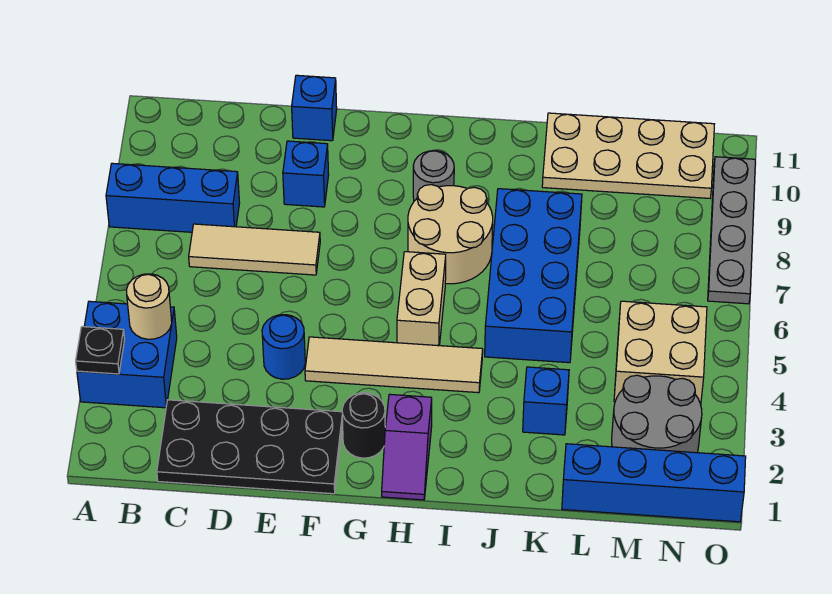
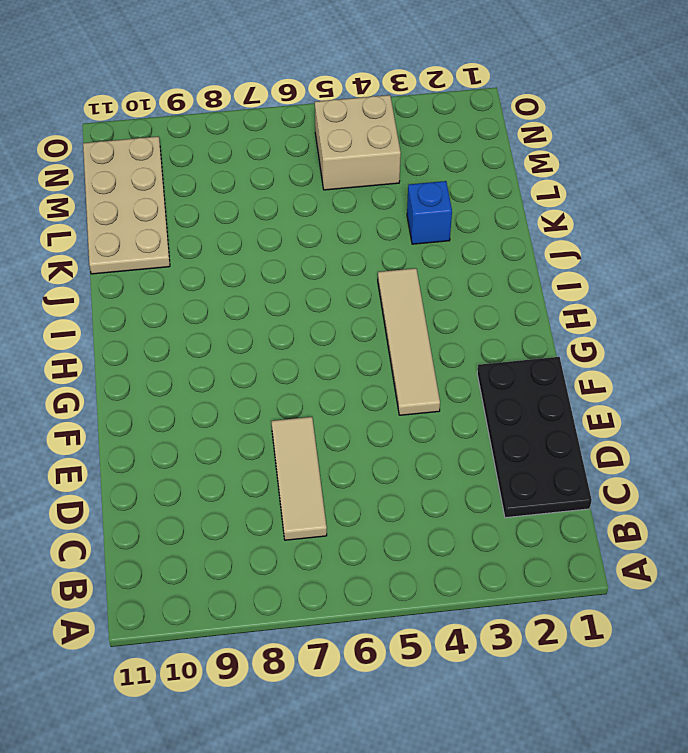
none -> blue brick A3:B4 level 1
none -> blue brick A8:C8 level 1
none -> blue round brick E4 level 1

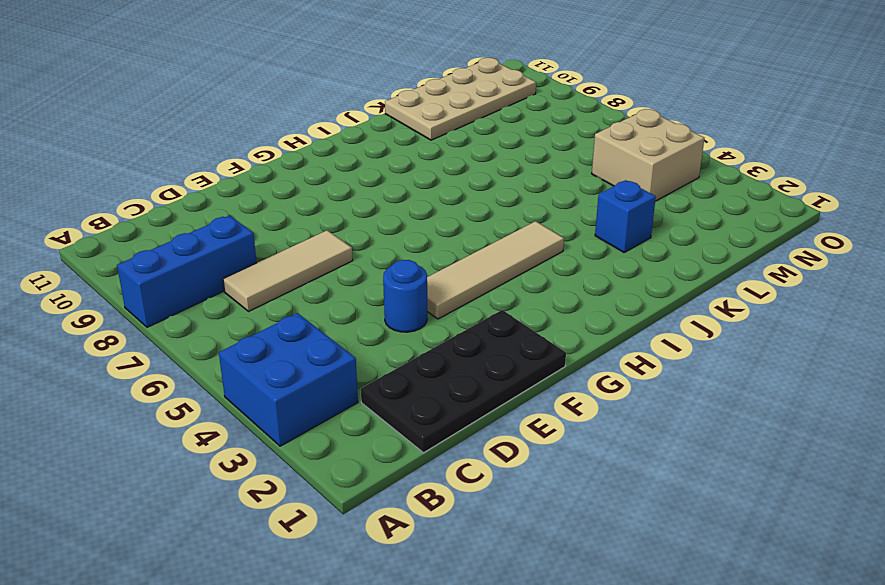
none -> blue brick E9 level 1
none -> blue brick E11 level 1
none -> black round brick G2 level 1

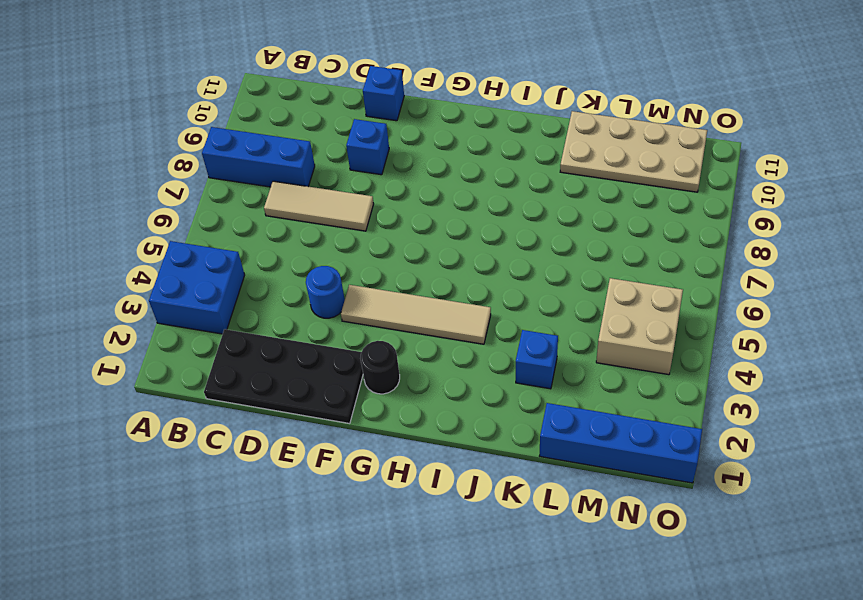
none -> purple slope H1:H2 level 1 top 2
none -> tan brick H5:H6 level 1
none -> tan round brick H7:I8 level 1

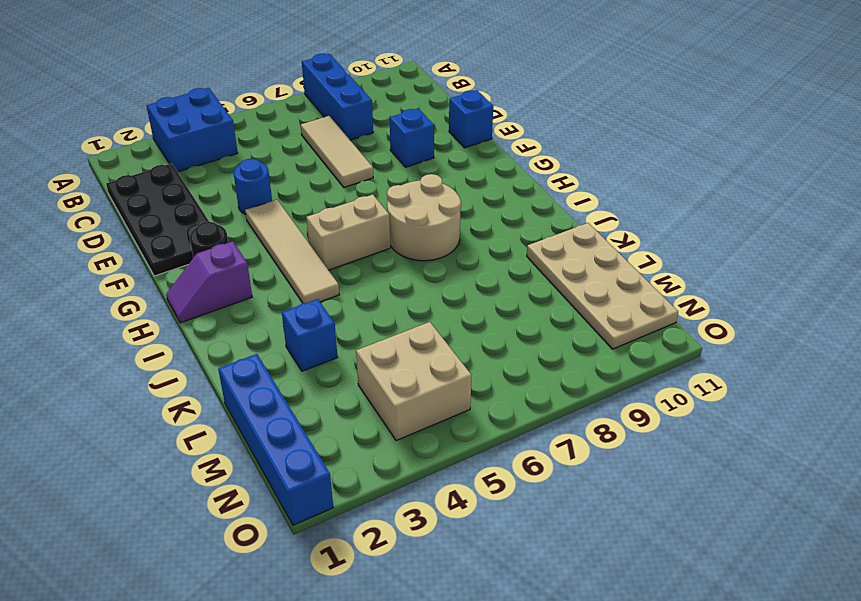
none -> grey round brick H9 level 1
none -> blue brick J5:K8 level 1
none -> grey round brick M2:N3 level 1

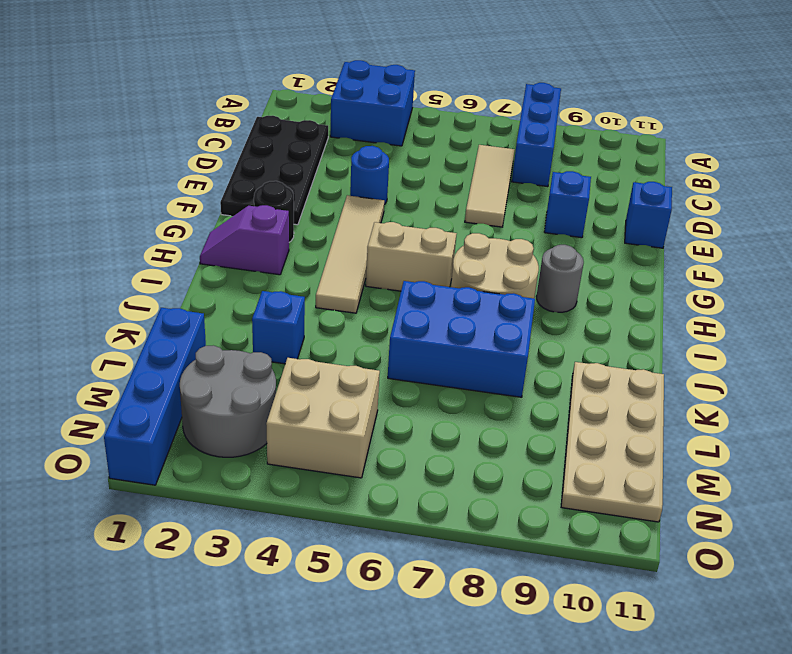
blue brick J6:K8 level 1 -> blue brick J5:K8 level 1
none -> grey plate O7:O10 level 1
none -> black plate A3 level 2
none -> tan round brick B4 level 2

